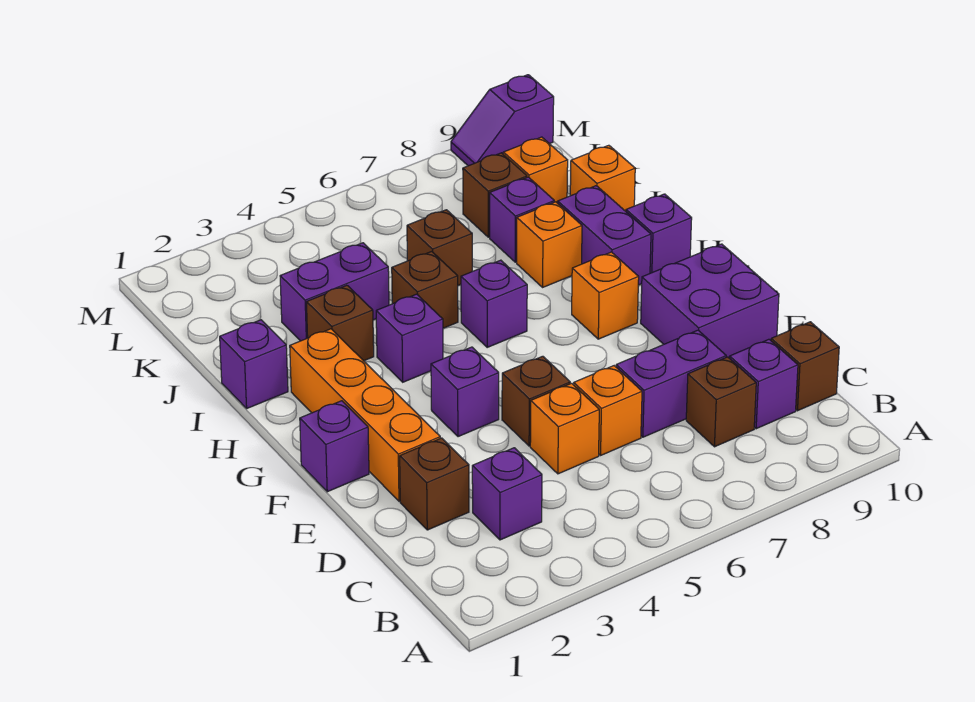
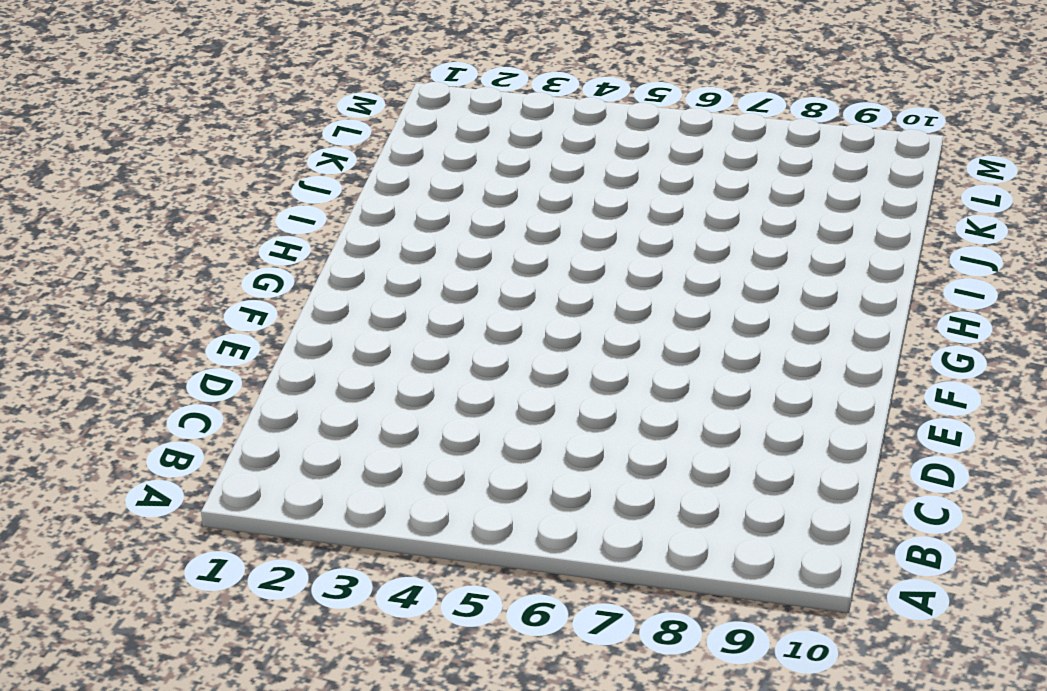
none -> purple brick C3 level 1
none -> brown brick C8 level 1
none -> purple brick C9 level 1

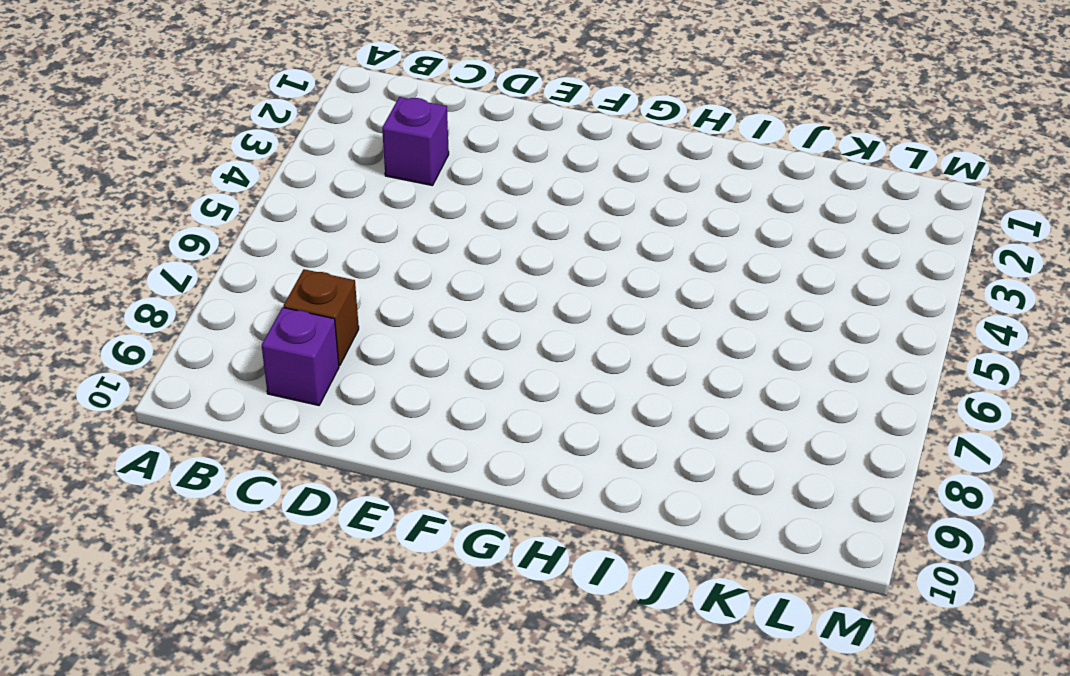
none -> brown brick C10 level 1
none -> brown brick D2 level 1
none -> orange brick D5 level 1

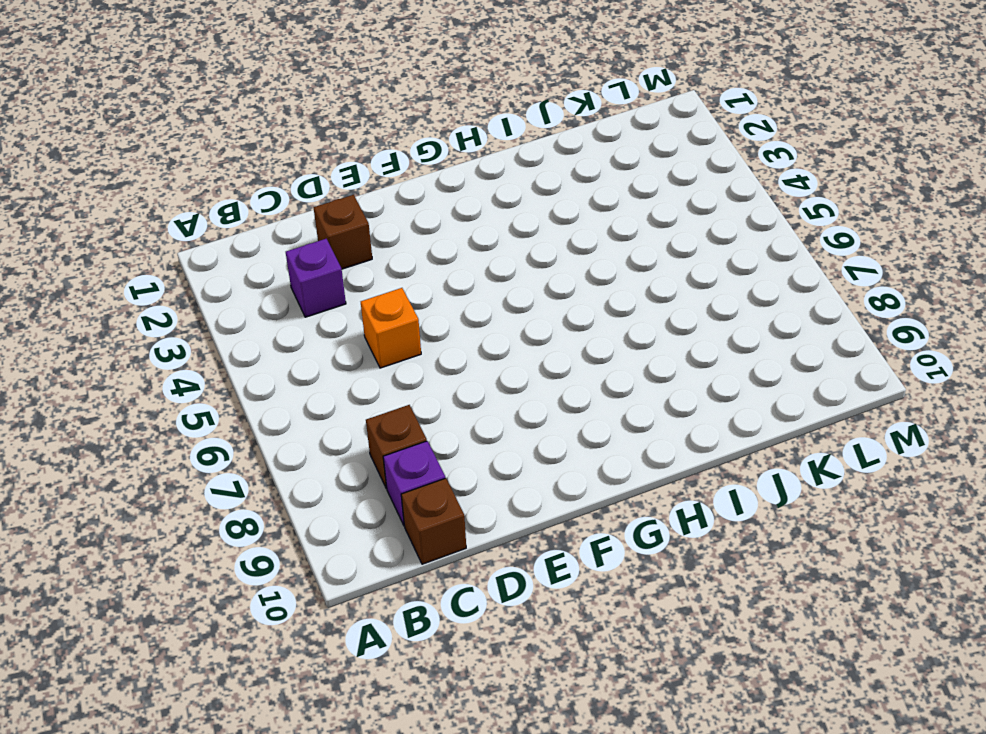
none -> orange brick D6 level 1
none -> purple brick D7:D8 level 1
none -> orange brick E2:H2 level 1

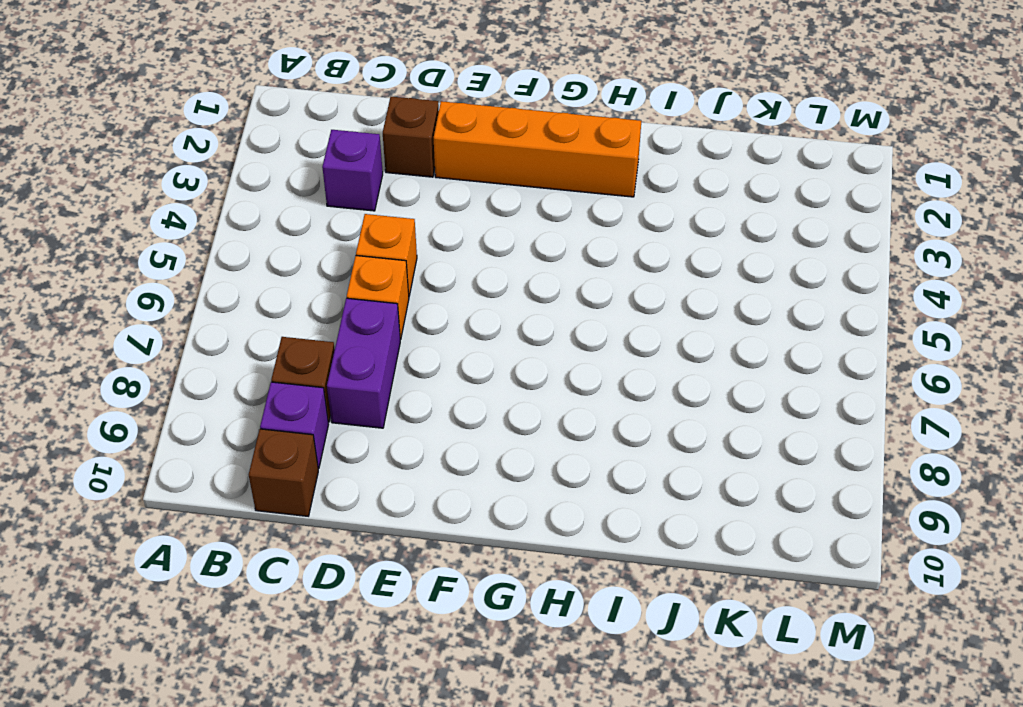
none -> brown brick E5 level 1
none -> purple brick E9:F10 level 1
none -> purple brick F1 level 1

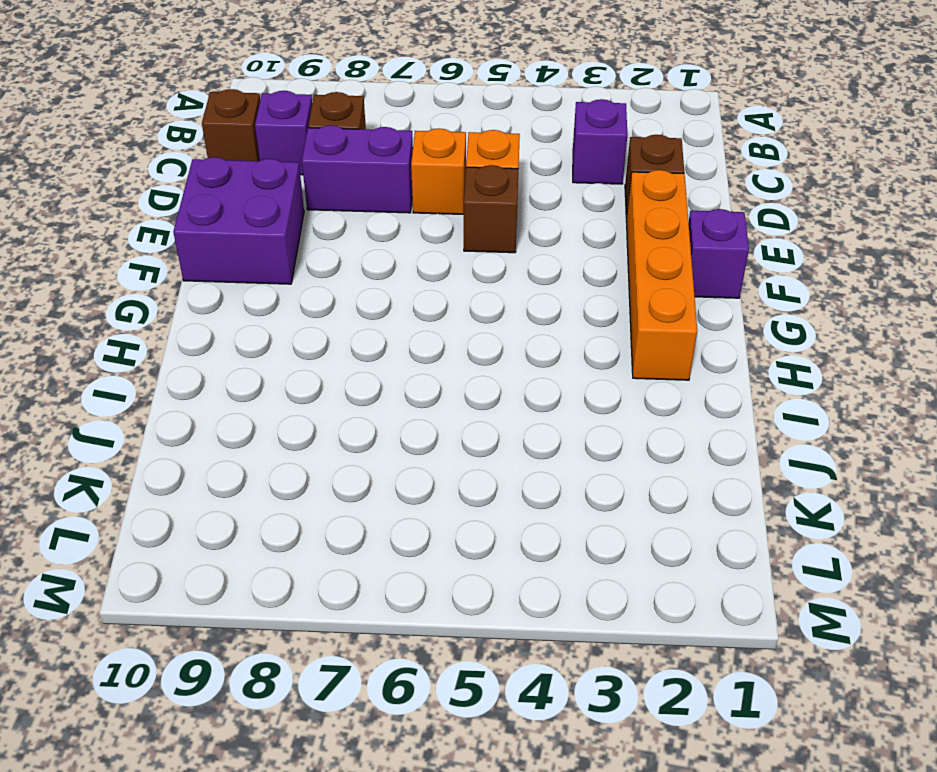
none -> purple brick F4 level 1
none -> orange brick G8 level 1
none -> purple brick H4 level 1

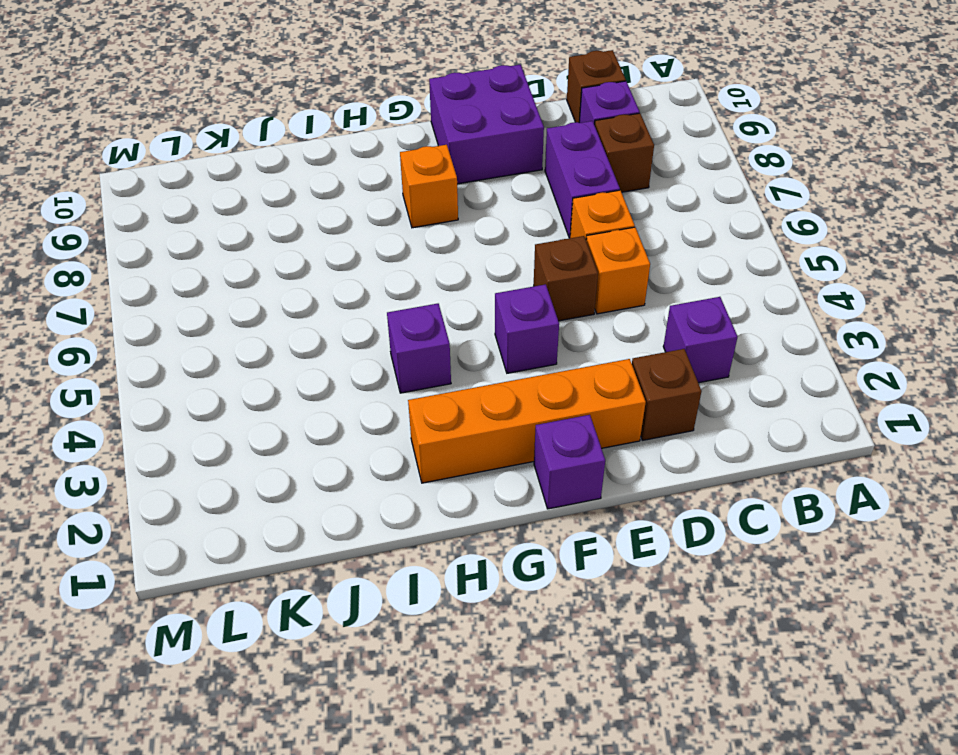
none -> purple brick H6 level 1
none -> purple brick H9:I9 level 1
none -> purple brick H10 level 1

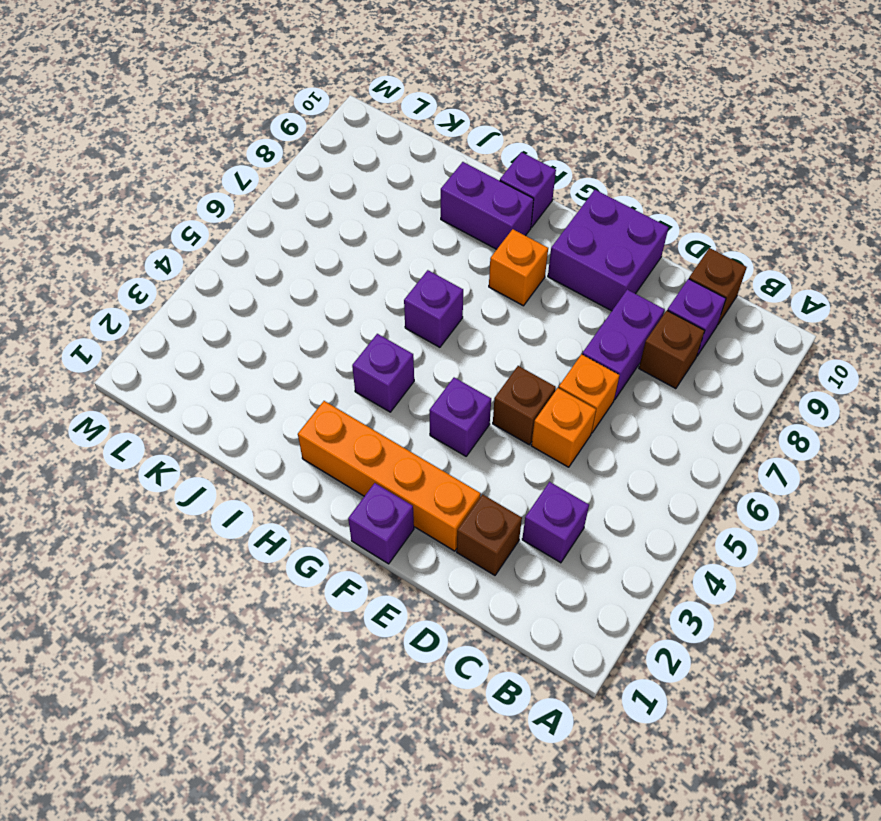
none -> purple brick I1 level 1
none -> brown brick I3 level 1
none -> brown brick I5 level 1

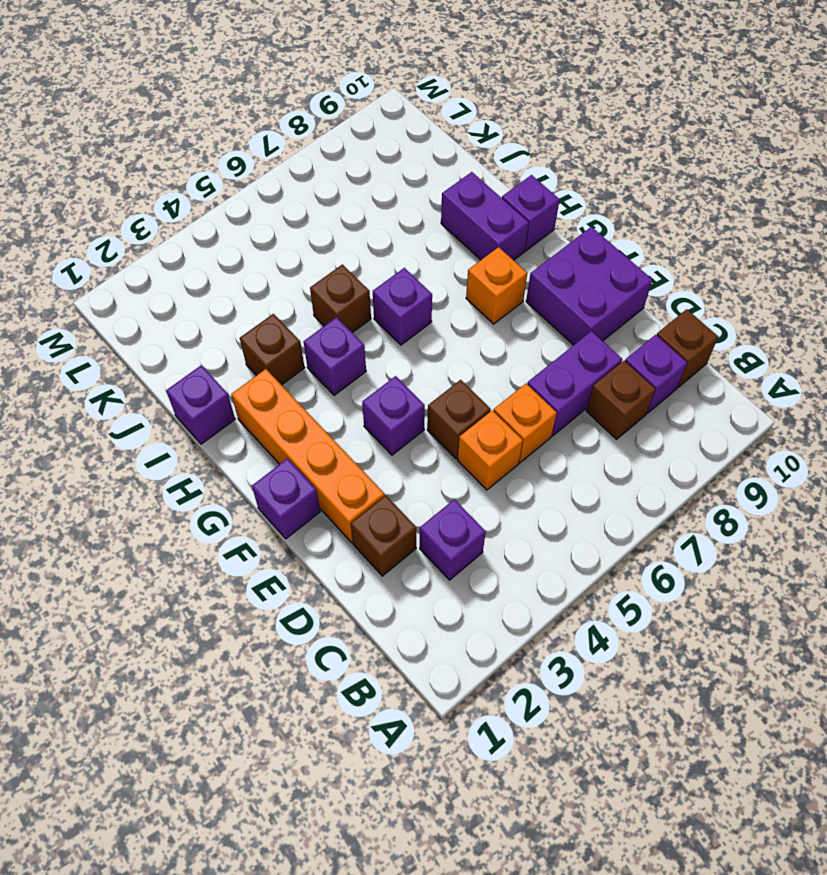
none -> orange brick I8 level 1
none -> purple brick J3:J4 level 1
none -> brown brick J6 level 1

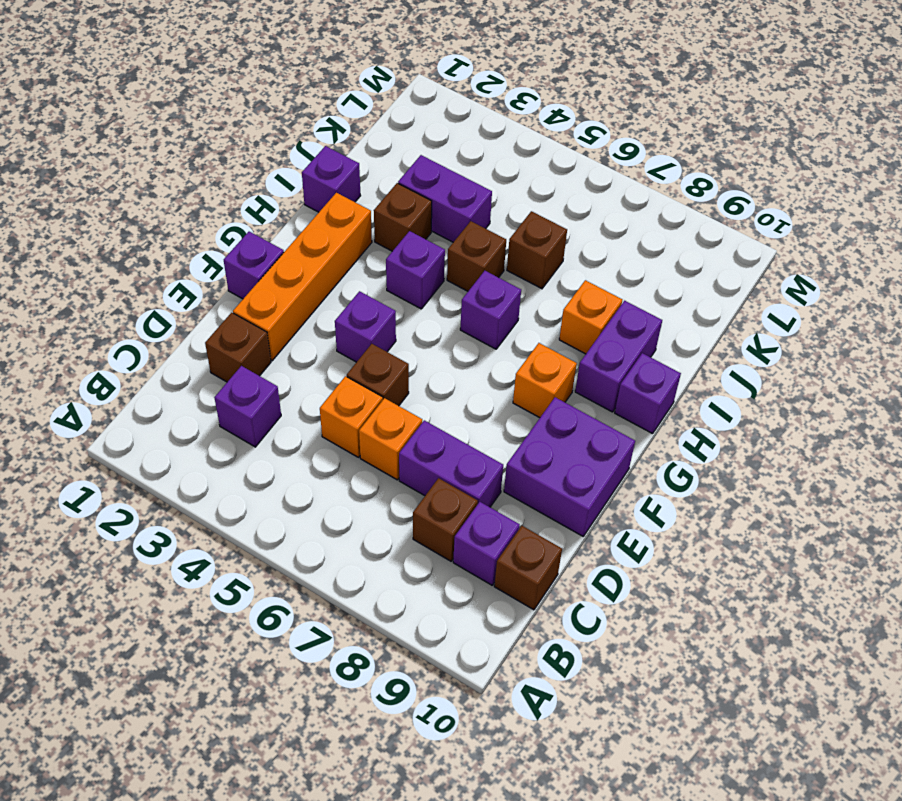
none -> purple brick J8 level 1
none -> orange brick J10 level 1
none -> brown brick K8 level 1

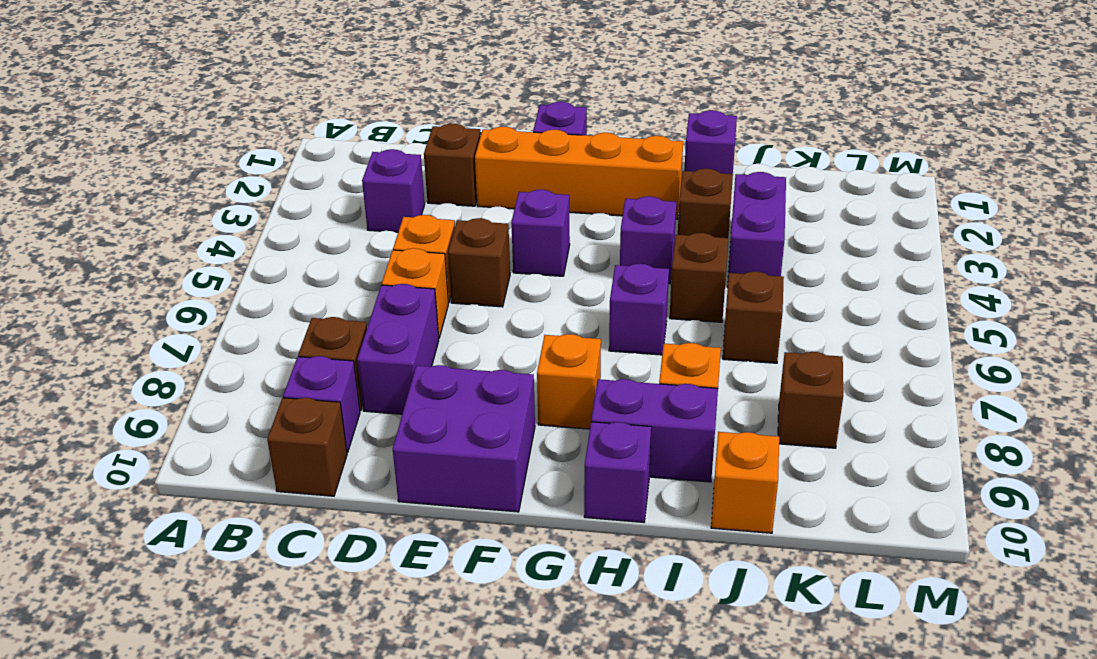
none -> purple brick J8 level 1
none -> orange brick K9 level 1
none -> purple slope M9:M10 level 1 top 10

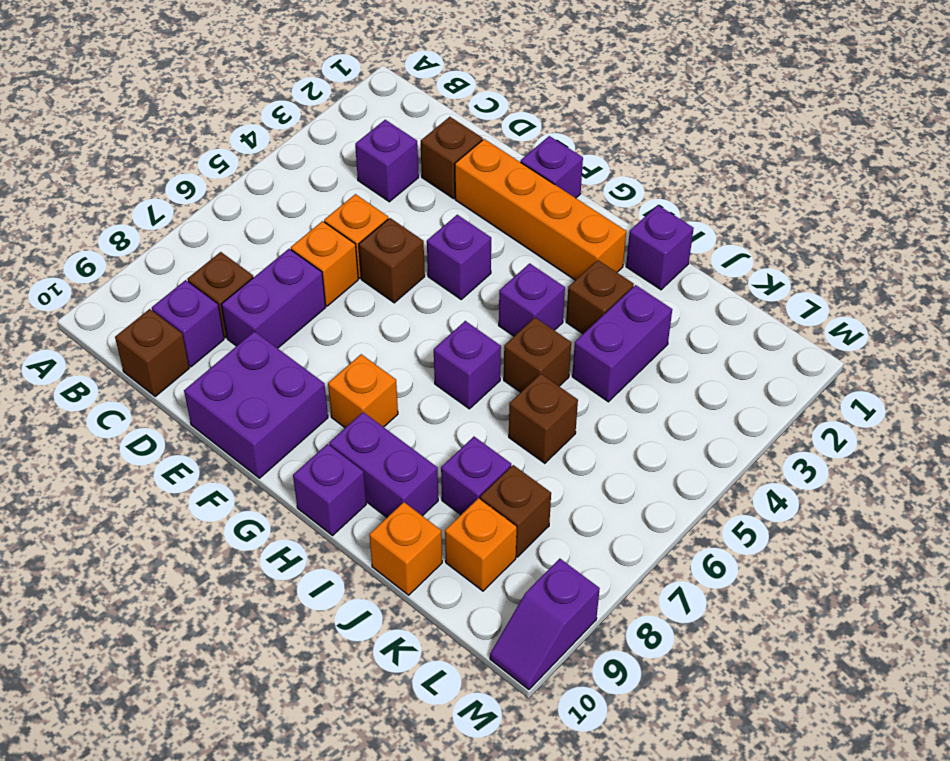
purple slope M9:M10 level 1 top 9 -> purple slope M9:M10 level 1 top 10
none -> orange brick I8 level 1

